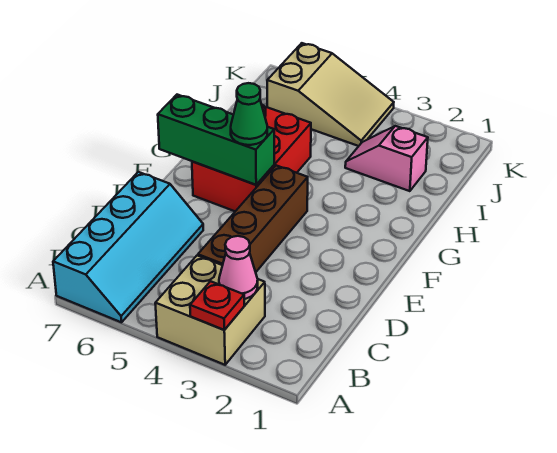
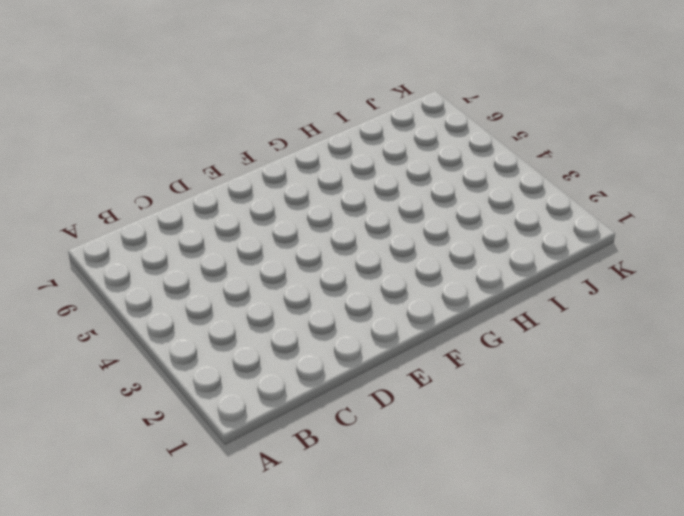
none -> tan brick A3:B4 level 1
none -> cyan slope A6:D7 level 1 top 7

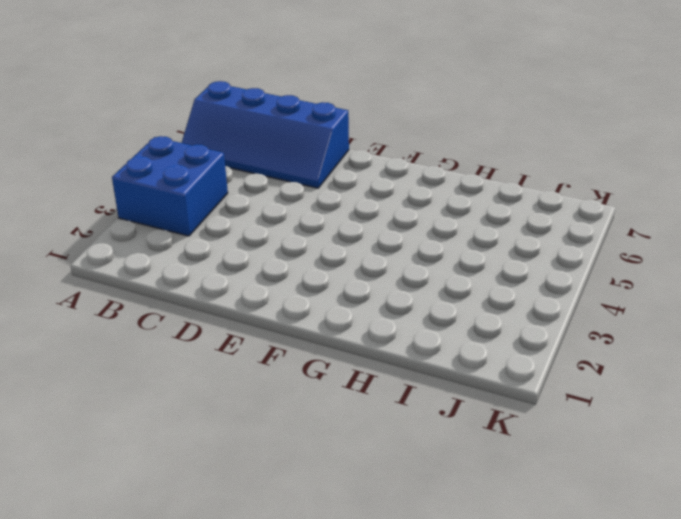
blue brick A3:B4 level 1 -> tan brick A3:B4 level 1
blue slope A6:D7 level 1 top 7 -> cyan slope A6:D7 level 1 top 7
none -> brown brick C4:F4 level 1
none -> red brick F5:H6 level 1

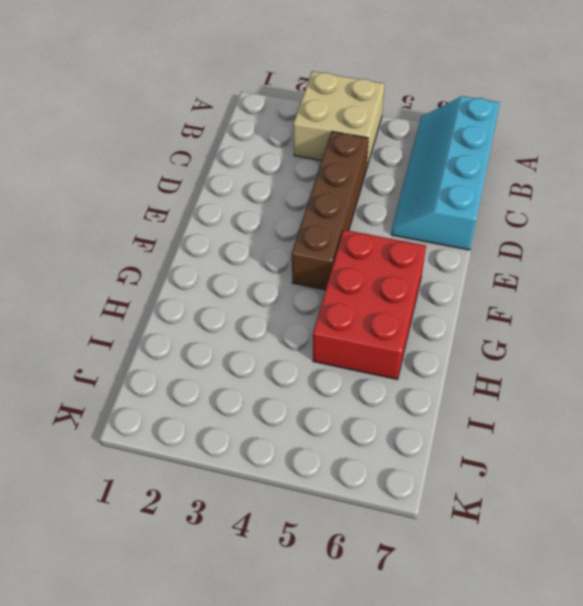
none -> pink slope I2:I3 level 1 top 2
none -> tan slope J4:K6 level 1 top 6

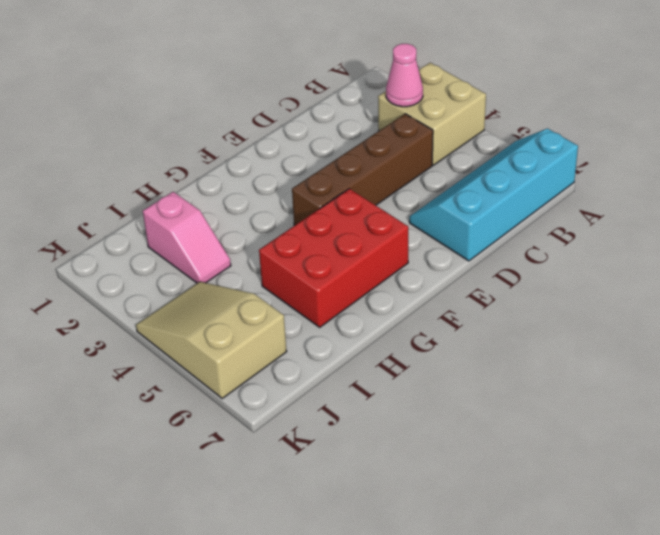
none -> red plate A3 level 2
none -> green brick F5:F7 level 2

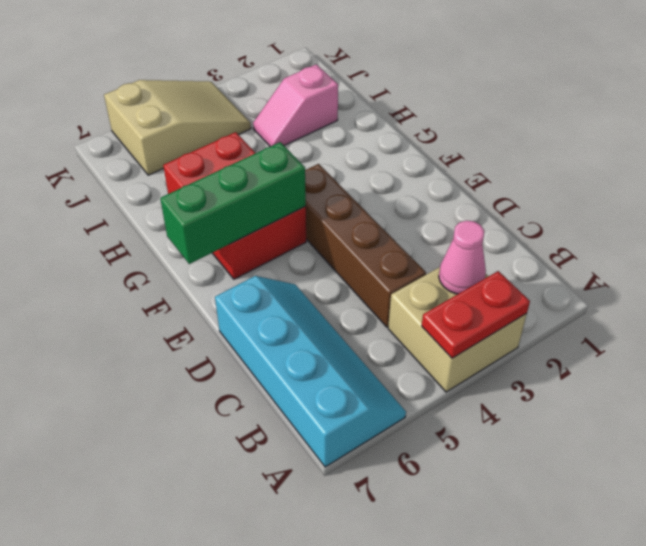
red plate A3:A4 level 2 -> red plate A3 level 2
none -> green cone F5 level 3

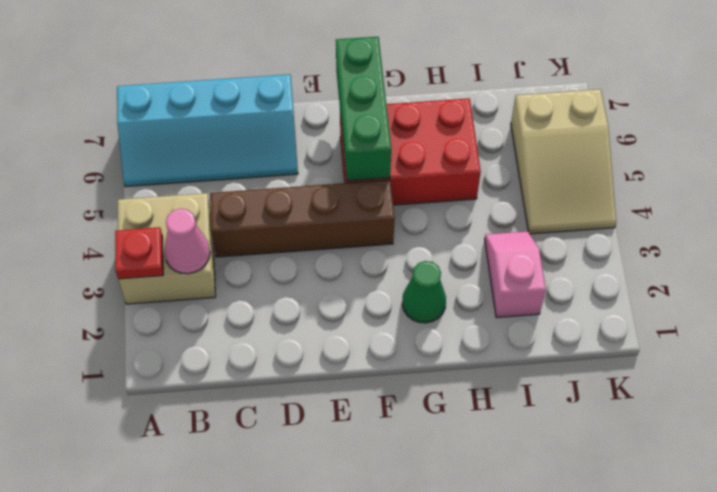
green cone G2 level 1 -> green cone F5 level 3

